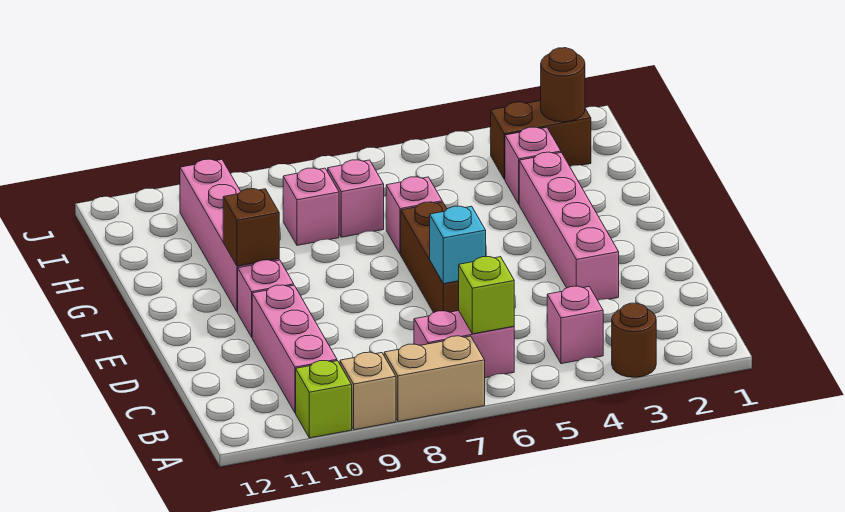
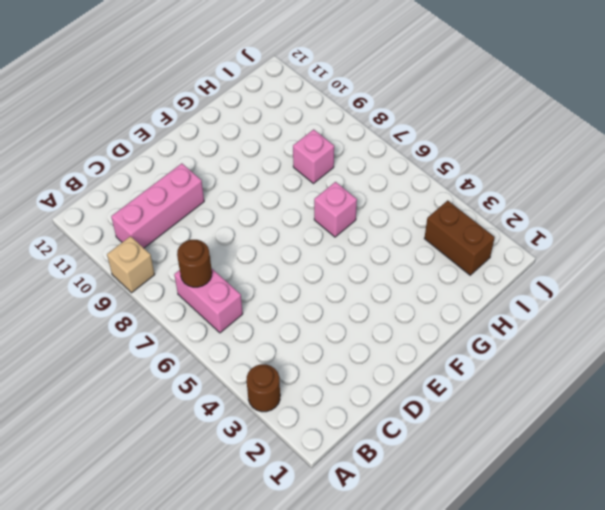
brown round brick B7 level 2 -> brown round brick I2 level 2
none -> tan brick A7:A8 level 1
none -> lime brick A10 level 1
none -> pink brick B4 level 1

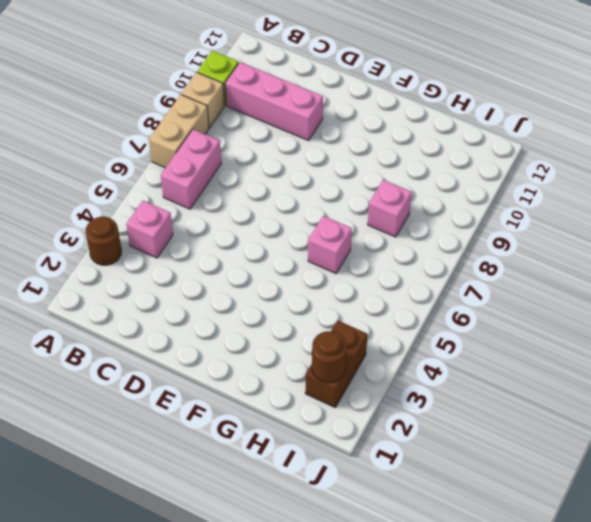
none -> pink brick D3:G3 level 1
none -> brown brick D6:F6 level 1
none -> pink brick E10 level 1

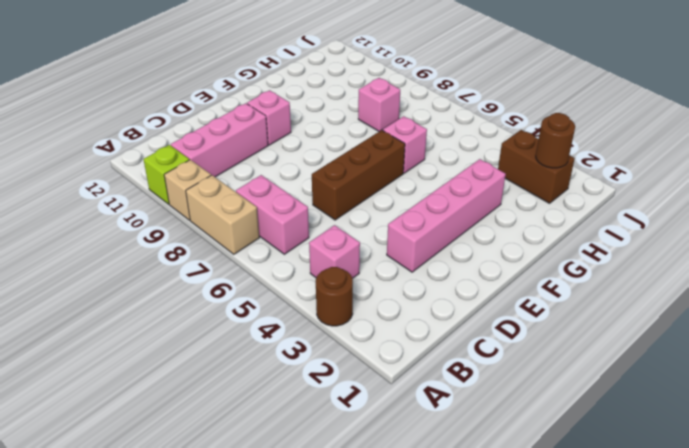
none -> pink brick F10:I10 level 1
none -> pink brick H3 level 1
none -> pink brick H7 level 1

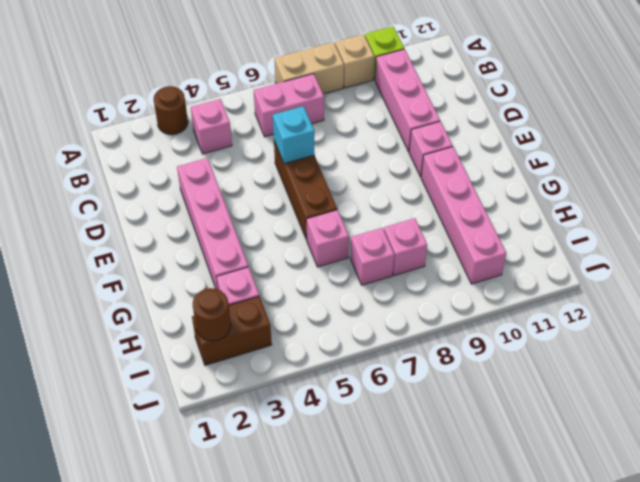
none -> lime brick B6 level 2
none -> brown brick F10 level 2

